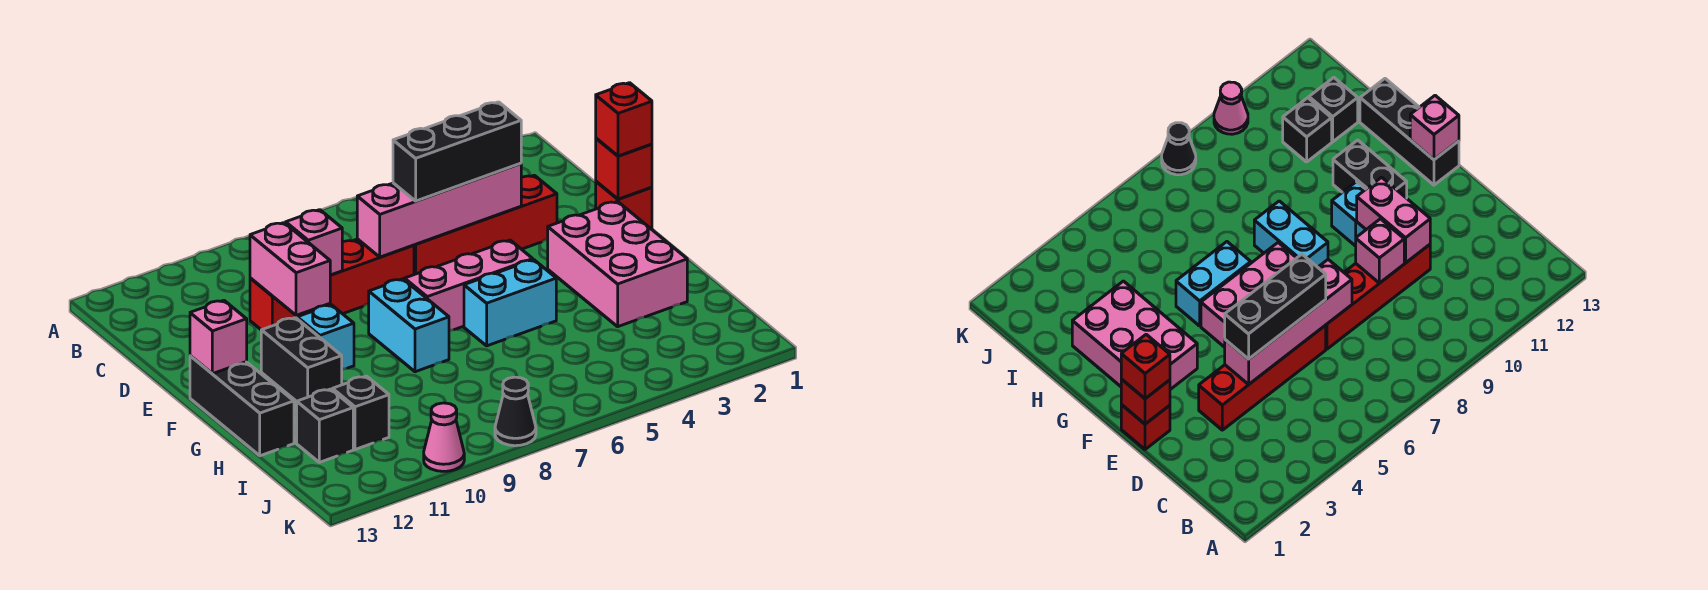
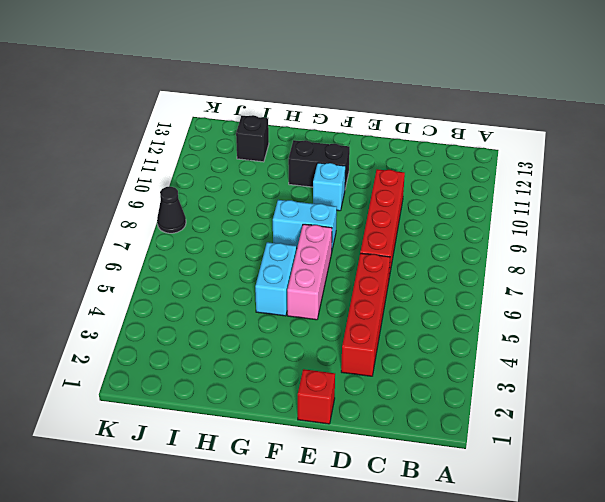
none -> pink brick F2:H3 level 1
none -> black brick F13:H13 level 1
none -> black brick I11 level 1

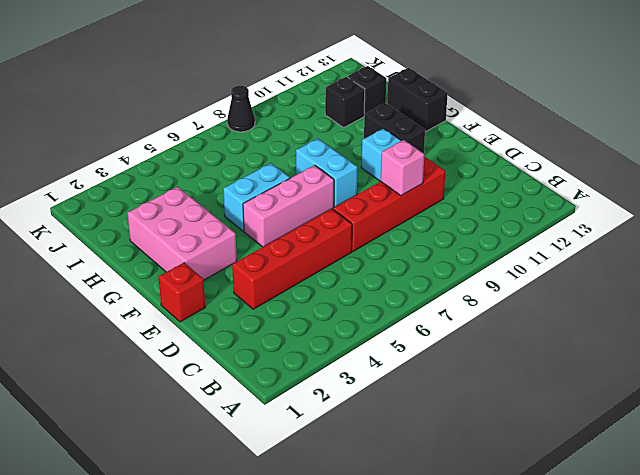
black brick G13:H13 level 1 -> black brick F13:H13 level 1
none -> pink cone K10 level 1
none -> pink brick D4:D7 level 2
none -> pink brick D10:E10 level 2

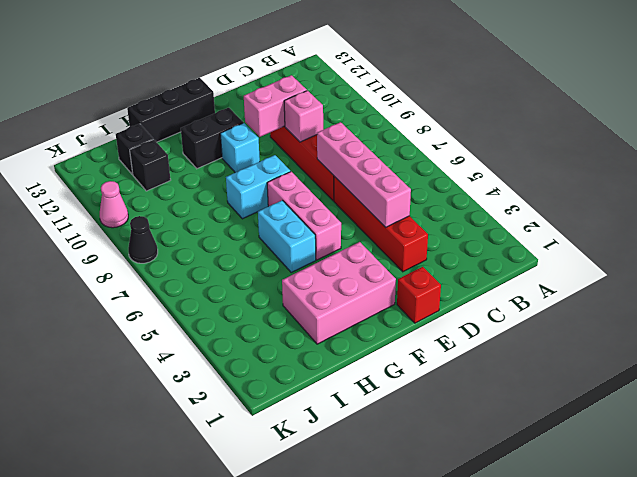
none -> red brick E1 level 2
none -> pink brick F13 level 2
none -> black brick D4:D6 level 3

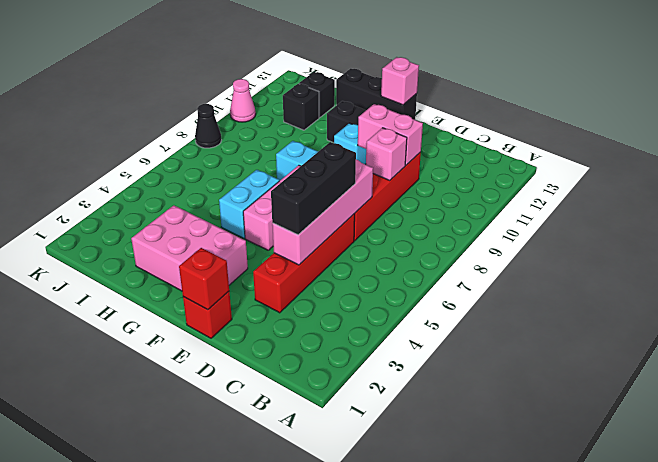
none -> red brick E1 level 3

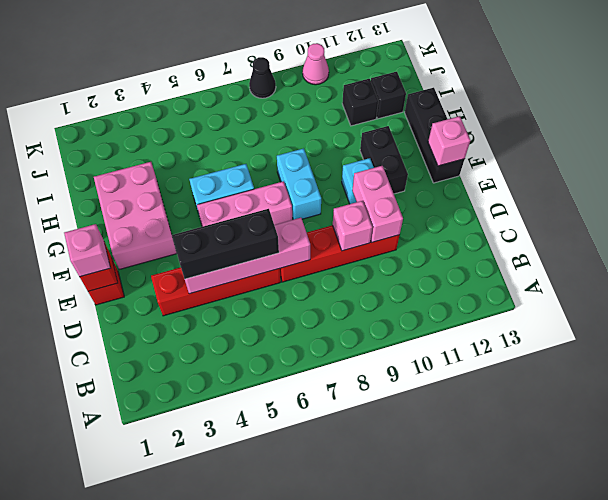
pink brick E1 level 3 -> red brick E1 level 3

